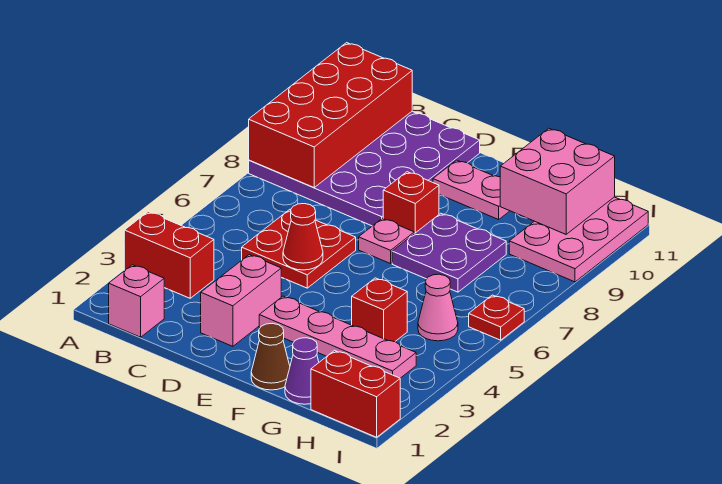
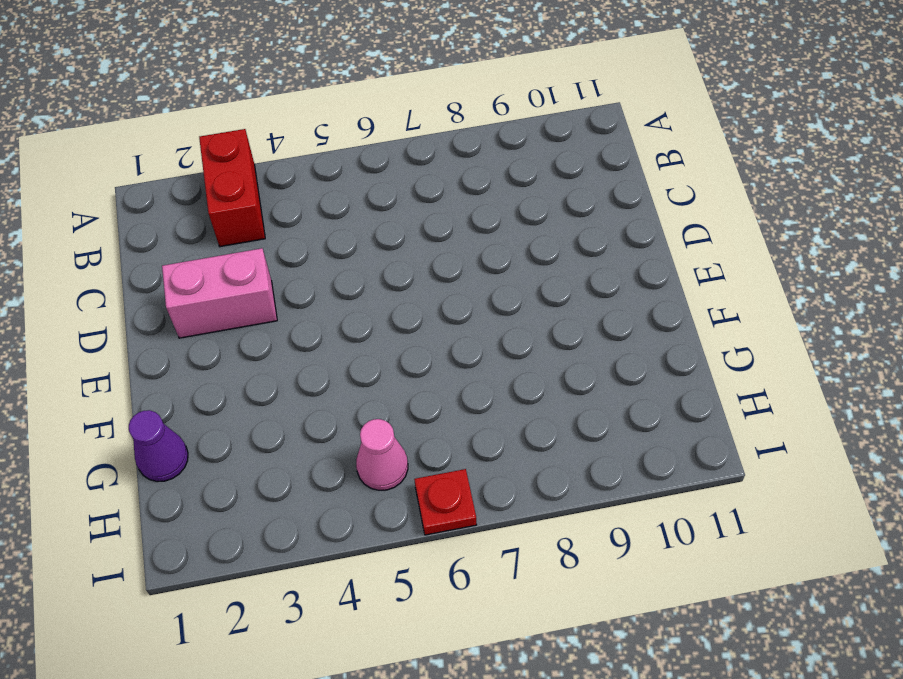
none -> purple plate A8:D11 level 1
none -> pink brick B1 level 1
none -> red plate C5:D6 level 1

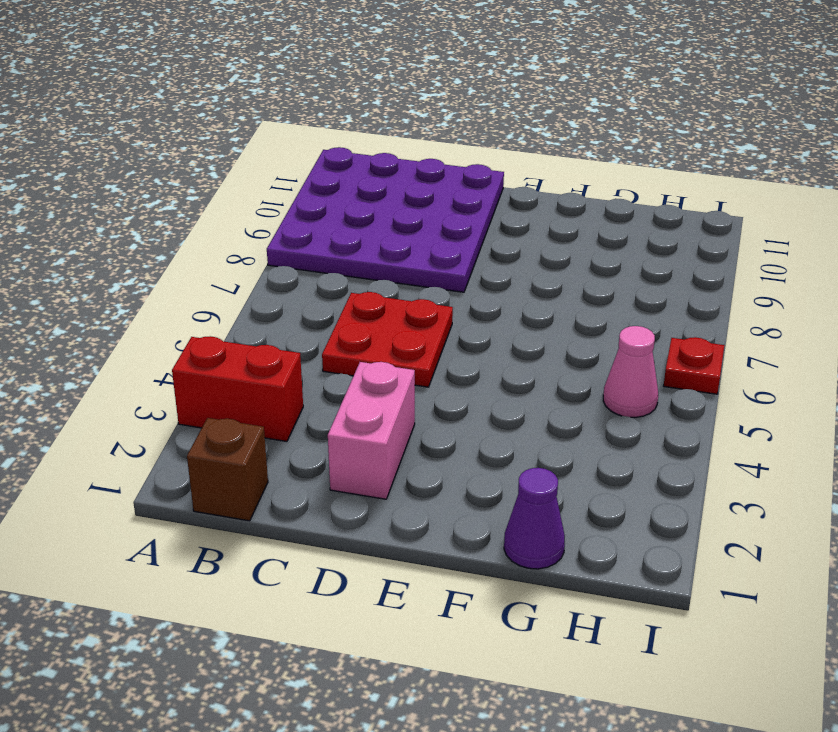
brown brick B1 level 1 -> pink brick B1 level 1
none -> pink plate E3:H3 level 1
none -> pink plate E7 level 1
none -> red brick E8 level 1

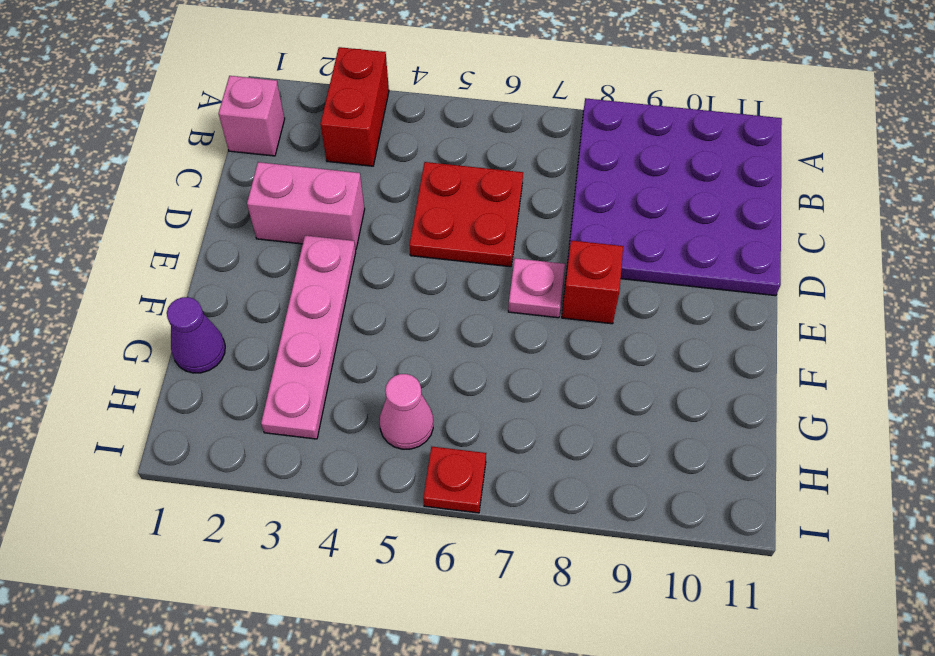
none -> pink plate E10:F10 level 1
none -> brown cone F1 level 1
none -> purple plate F7:G8 level 1

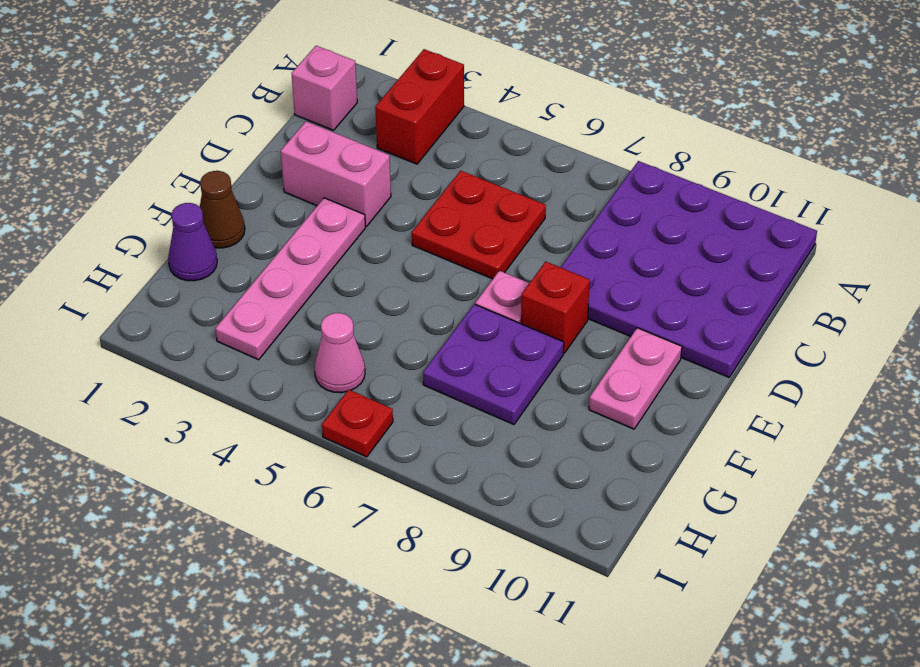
none -> red brick G4 level 1
none -> red brick H1:I1 level 1
none -> pink plate H9:I11 level 1

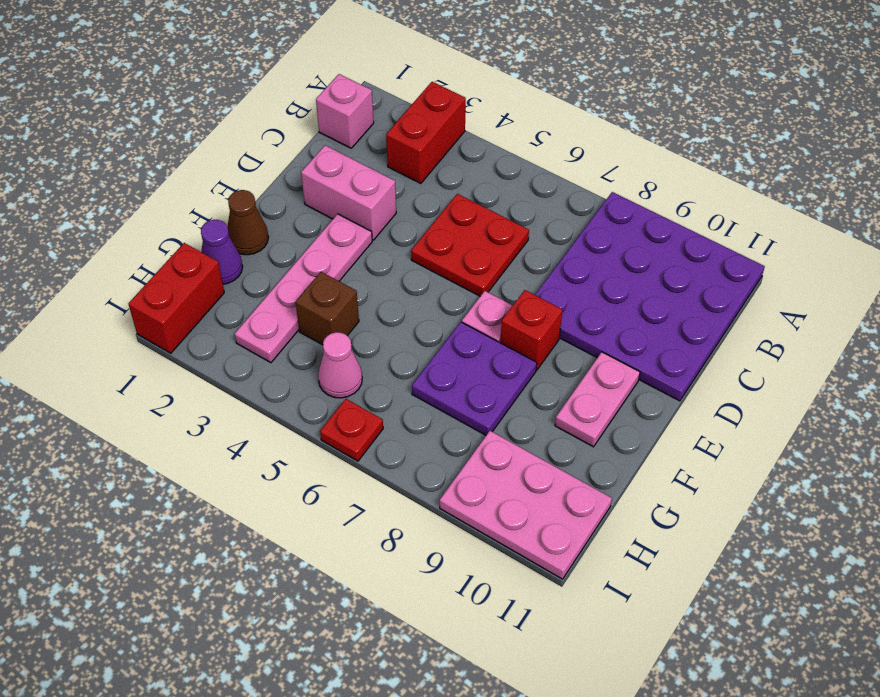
brown brick G4 level 1 -> red brick G4 level 1
none -> red brick A8:B11 level 2
none -> red cone D5 level 2
none -> pink brick G10:H11 level 2

